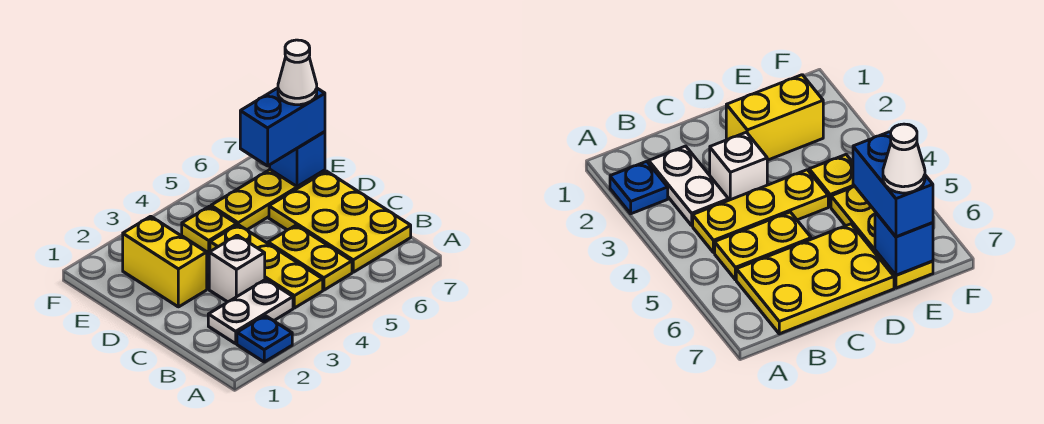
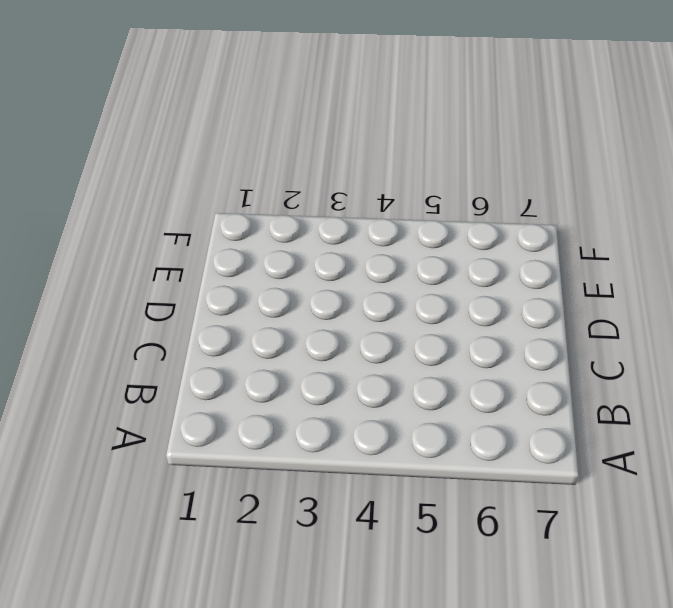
none -> blue plate A2 level 1
none -> white plate B2:B3 level 1
none -> yellow plate B4:D4 level 1

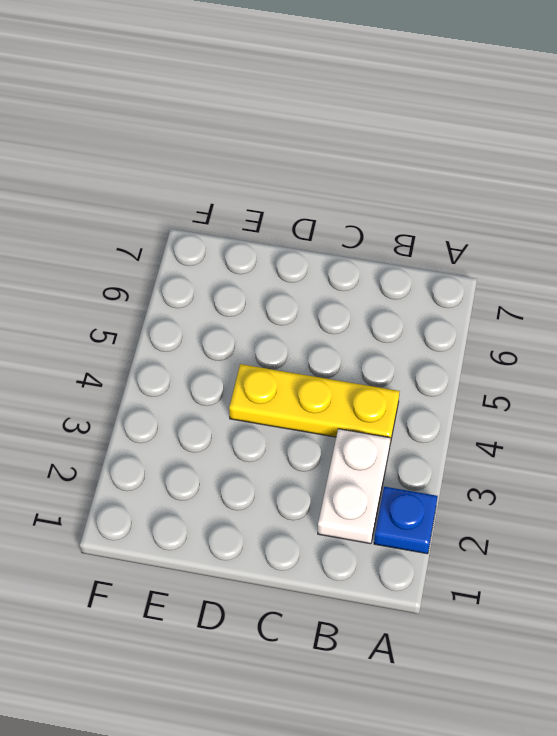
none -> yellow plate B5:C5 level 1
none -> yellow plate B6:D7 level 1
none -> white brick C3 level 1

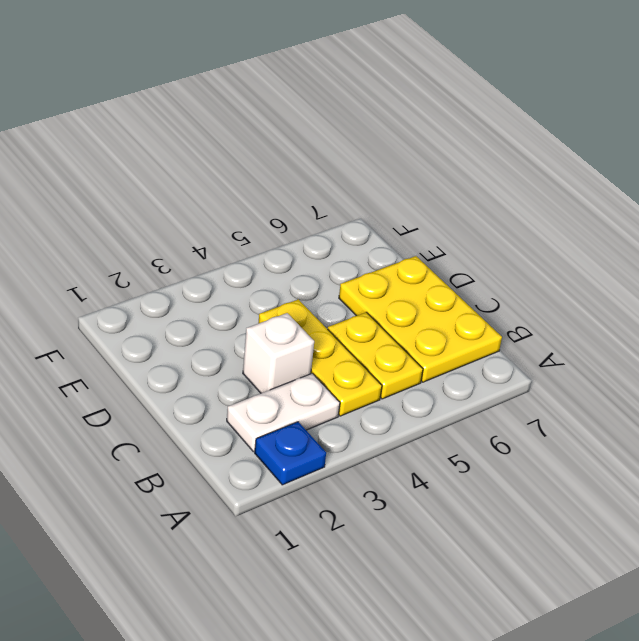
none -> yellow brick D2:E2 level 1
none -> yellow plate E4 level 1
none -> yellow plate E5:E7 level 1

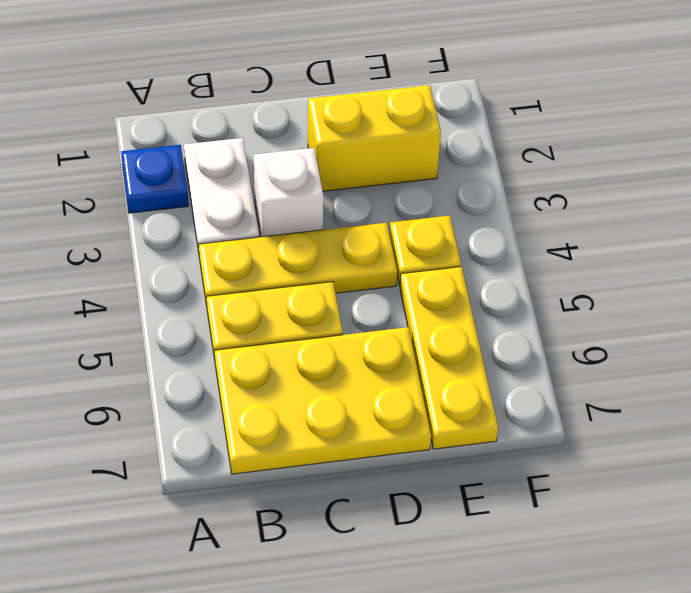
none -> blue brick E7 level 2
none -> blue brick E6:E7 level 3
none -> white cone E7 level 4

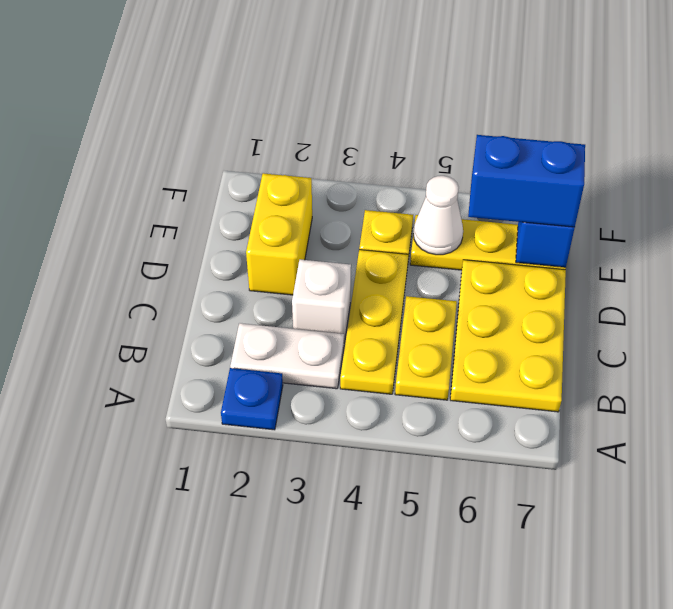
white cone E5 level 2 -> white cone E7 level 4

